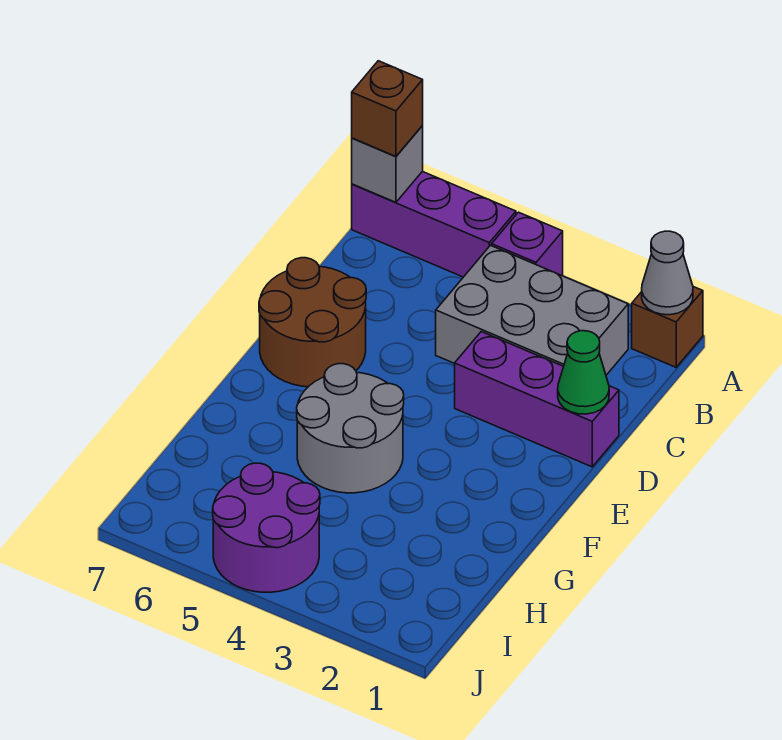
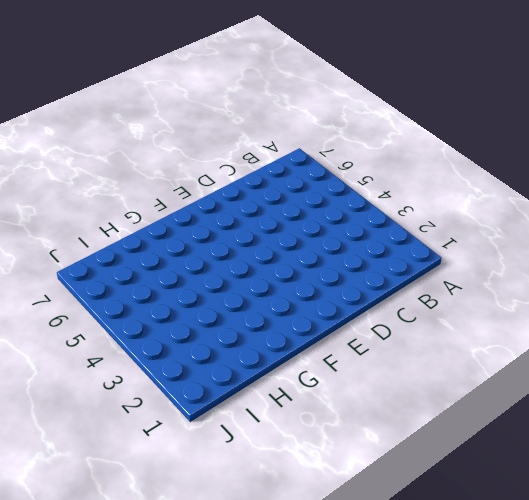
none -> brown brick A1 level 1
none -> purple brick A4 level 1
none -> purple brick A5:A7 level 1

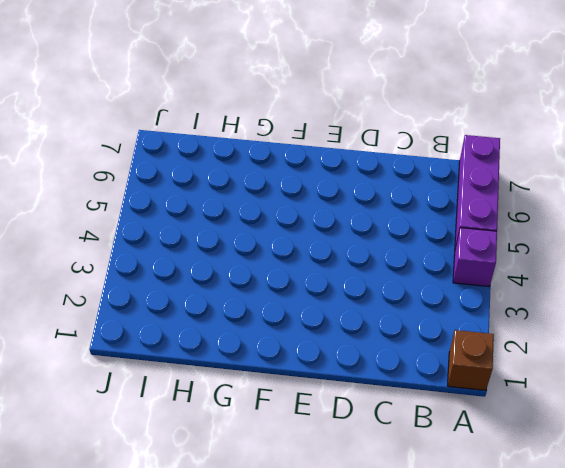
none -> grey brick B2:C4 level 1
none -> purple brick D1:D3 level 1
none -> brown round brick D6:E7 level 1

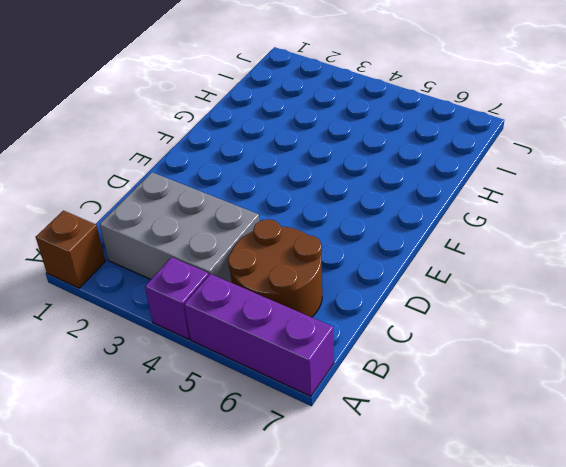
brown round brick B5:C6 level 1 -> brown round brick D6:E7 level 1
none -> purple brick D1:D3 level 1
none -> grey round brick F4:G5 level 1
none -> purple round brick I4:J5 level 1

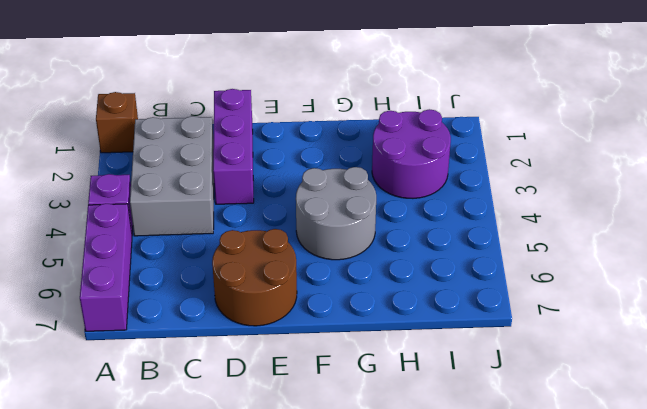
purple round brick H2:I3 level 1 -> purple round brick I4:J5 level 1
none -> grey cone A1 level 2
none -> grey brick A7 level 2
none -> green cone D1 level 2

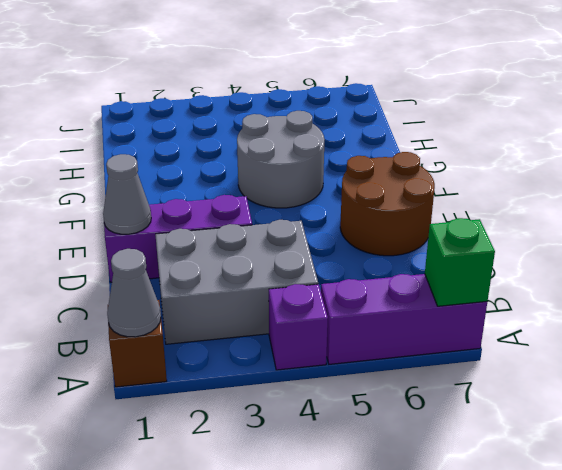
green brick A7 level 2 -> grey brick A7 level 2
grey cone D1 level 2 -> green cone D1 level 2
none -> purple round brick I4:J5 level 1
none -> brown brick A7 level 3

